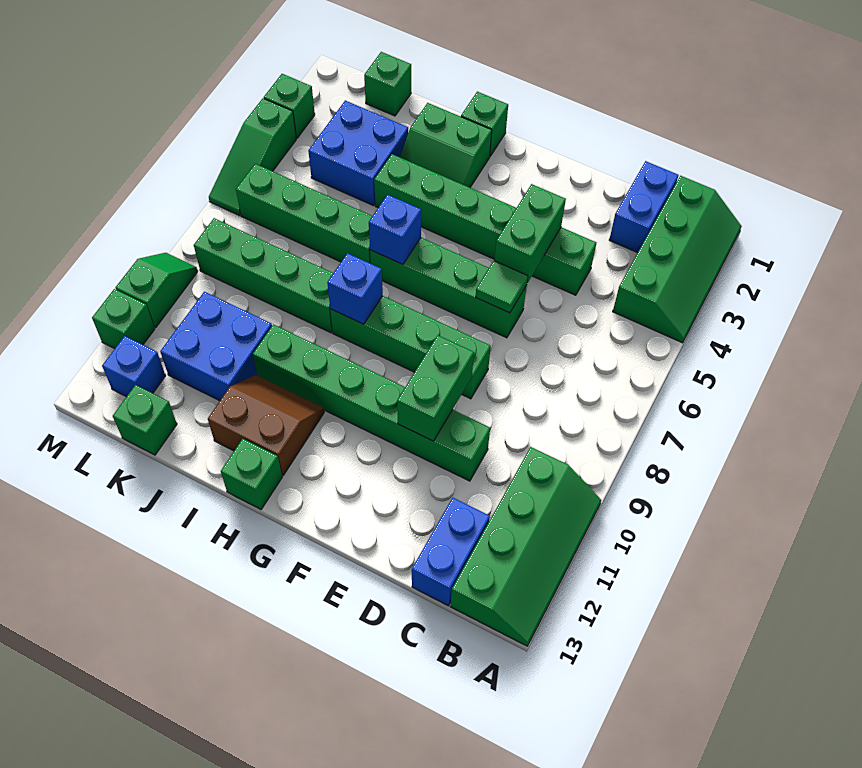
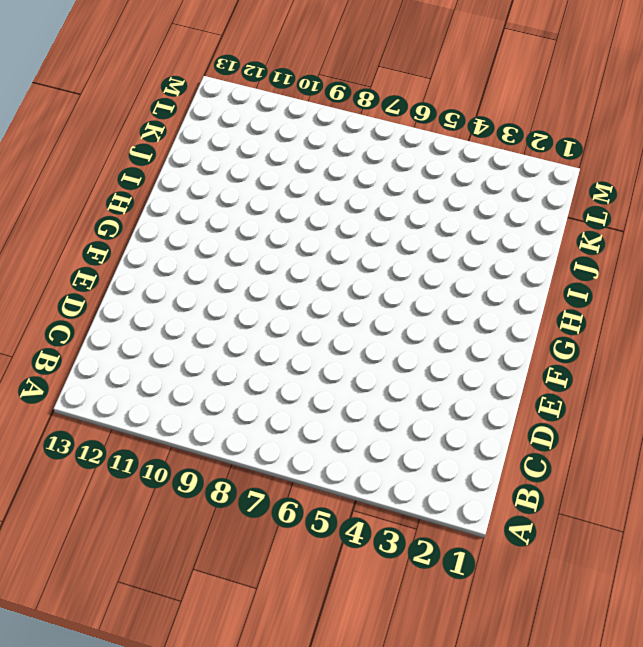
none -> green slope A1:B4 level 1 top B
none -> green slope A10:B13 level 1 top B
none -> blue brick C1:C2 level 1

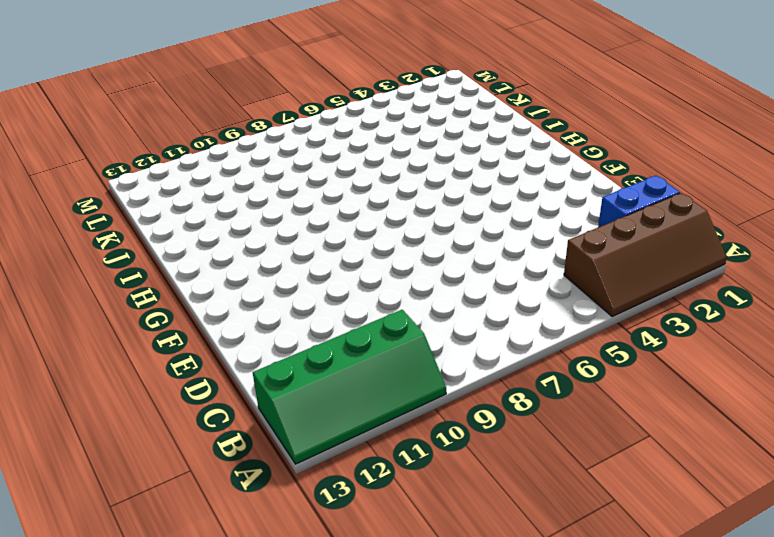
brown slope A1:B4 level 1 top B -> green slope A1:B4 level 1 top B
none -> blue brick C12:C13 level 1
none -> green brick D4:I4 level 1
none -> green brick D10:I10 level 1

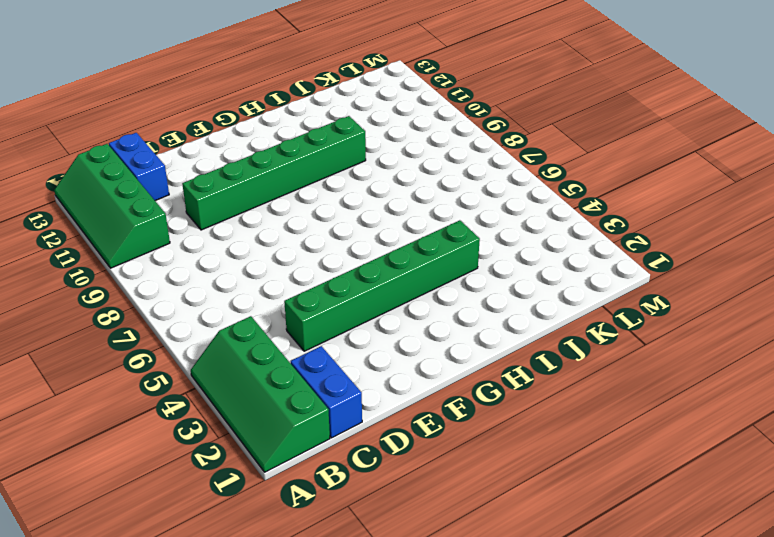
none -> green brick E6:H6 level 1
none -> green brick E8:H8 level 1
none -> green brick H1 level 1

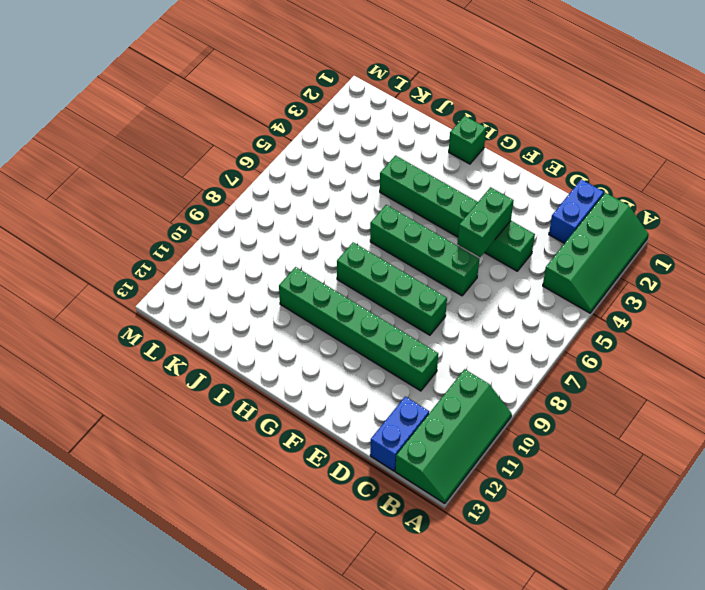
none -> green slope H2:I3 level 1 top 2
none -> brown slope H11:I12 level 1 top 12
none -> green brick H13 level 1

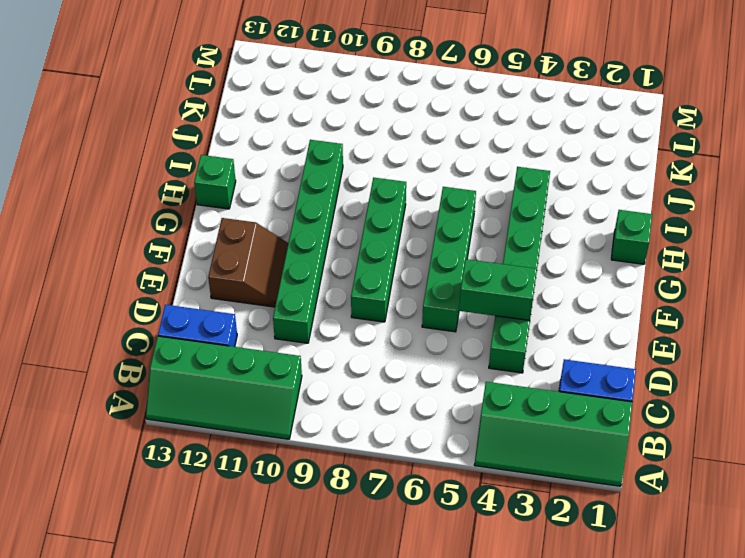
brown slope E11:F12 level 1 top 12 -> brown slope H11:I12 level 1 top 12
none -> green slope H2:I3 level 1 top 2
none -> green brick I6:L6 level 1
none -> green brick I8:L8 level 1

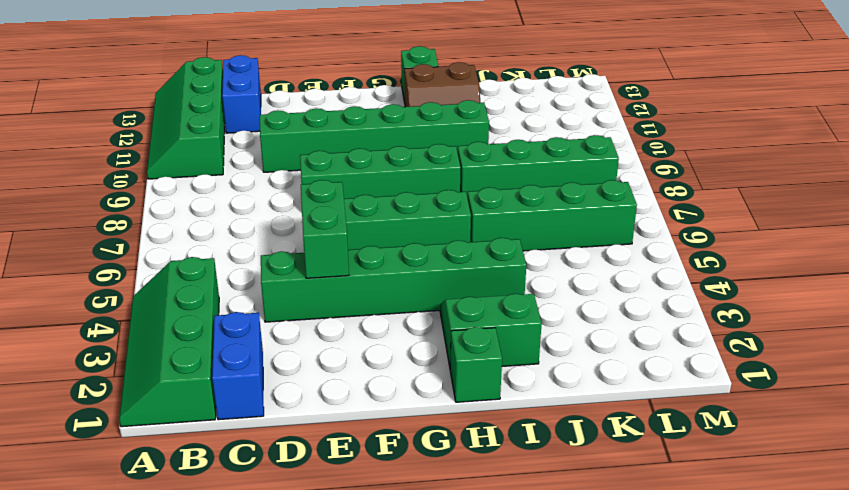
none -> blue brick J3:K4 level 1
none -> blue brick J10:K11 level 1
none -> green brick K1 level 1

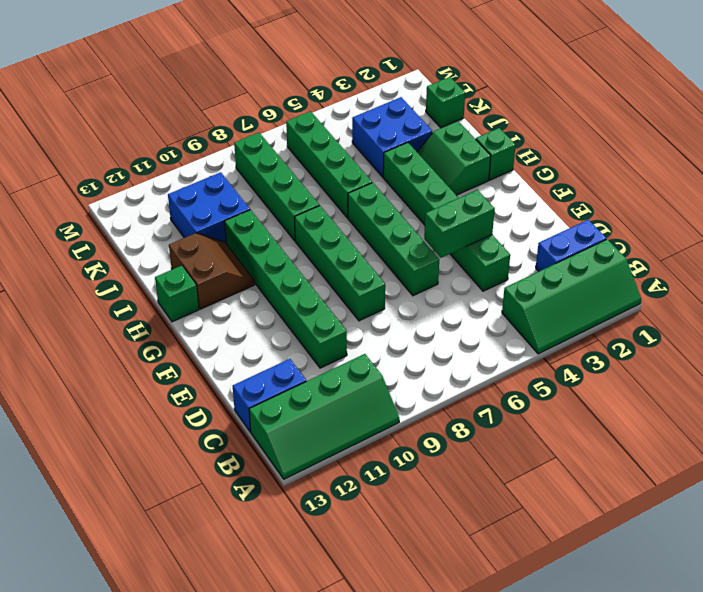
none -> green brick K13 level 1
none -> blue brick L12 level 1
none -> green brick M3 level 1

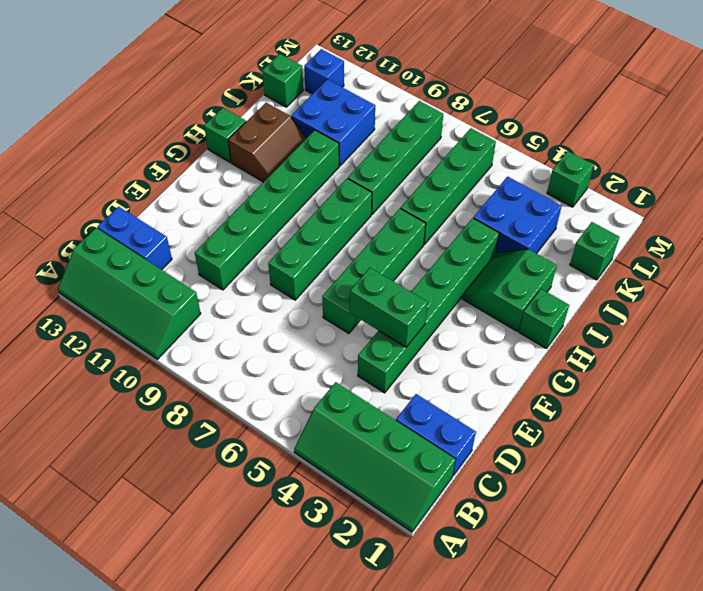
none -> green slope M4:M6 level 1 top 4
none -> green slope M9:M10 level 1 top 10
none -> green brick M11 level 1

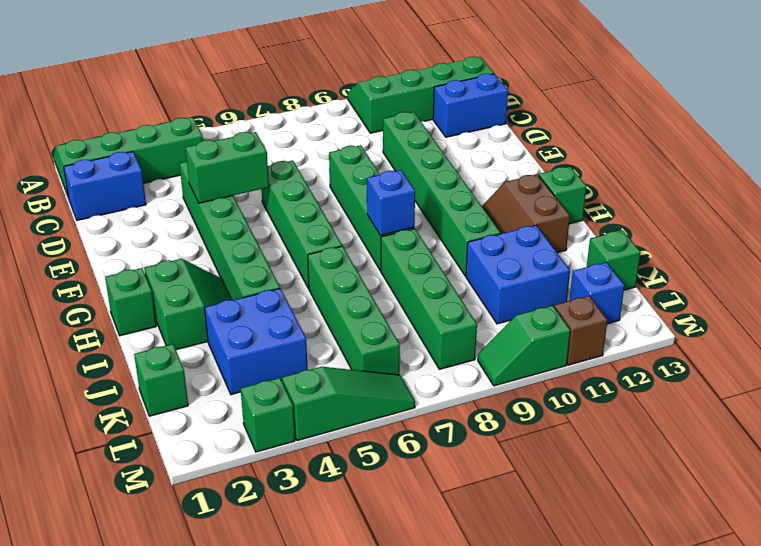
brown brick M11 level 1 -> green brick M11 level 1
none -> green tile E6 level 2
none -> green brick E9:E10 level 2
none -> blue brick H6 level 2

